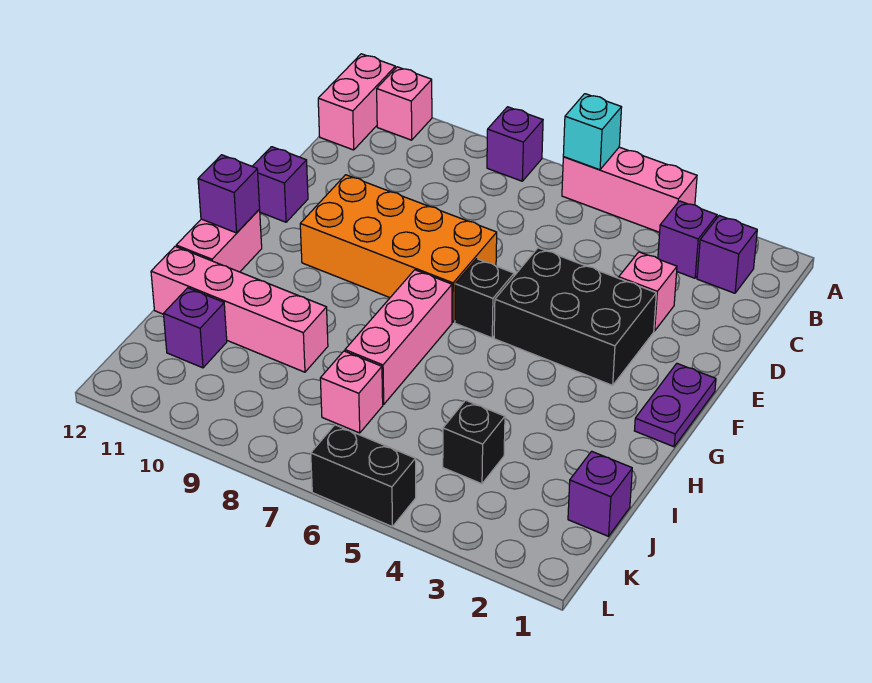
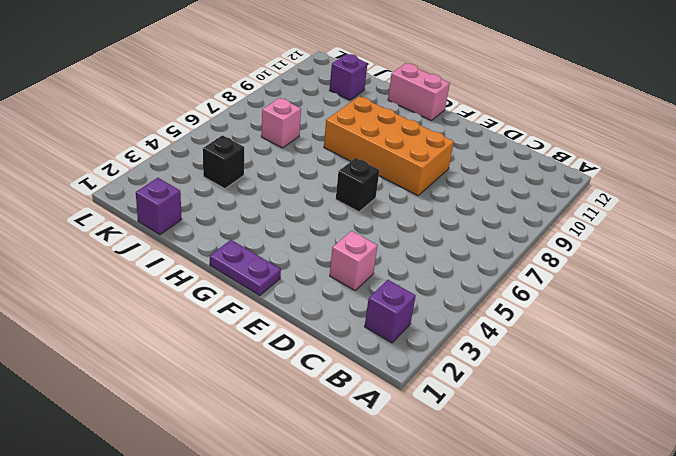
orange brick E8:H9 level 1 -> orange brick E7:F10 level 1
none -> pink brick A4:A6 level 1
none -> purple brick A8 level 1
none -> pink brick A11 level 1

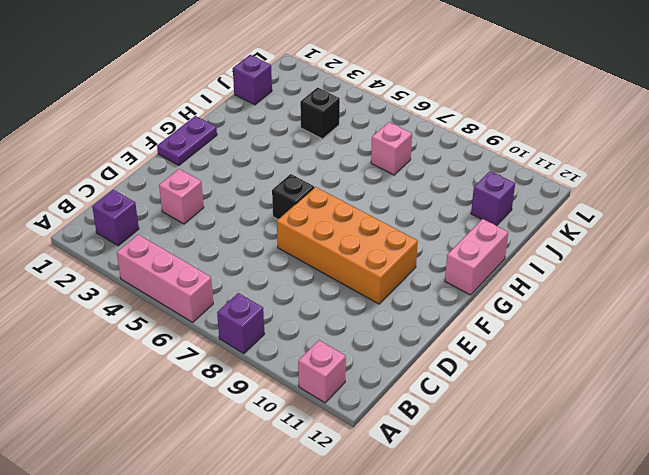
none -> pink brick A12:B12 level 1
none -> purple brick B3 level 1
none -> black brick E3:F5 level 1

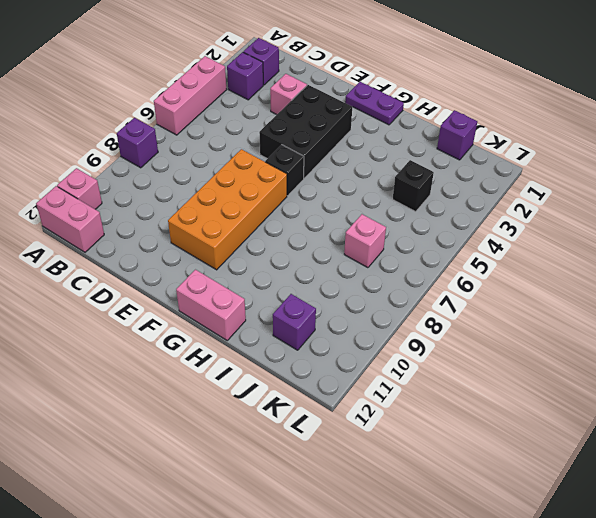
none -> purple brick E12 level 1
none -> pink brick G7:I7 level 1
none -> pink brick I9:I12 level 1

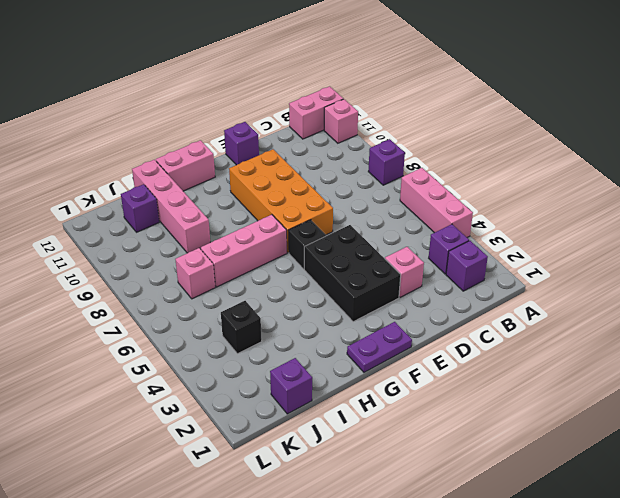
none -> black brick L5:L6 level 1
none -> cyan brick A6 level 2
none -> purple brick G12 level 2

